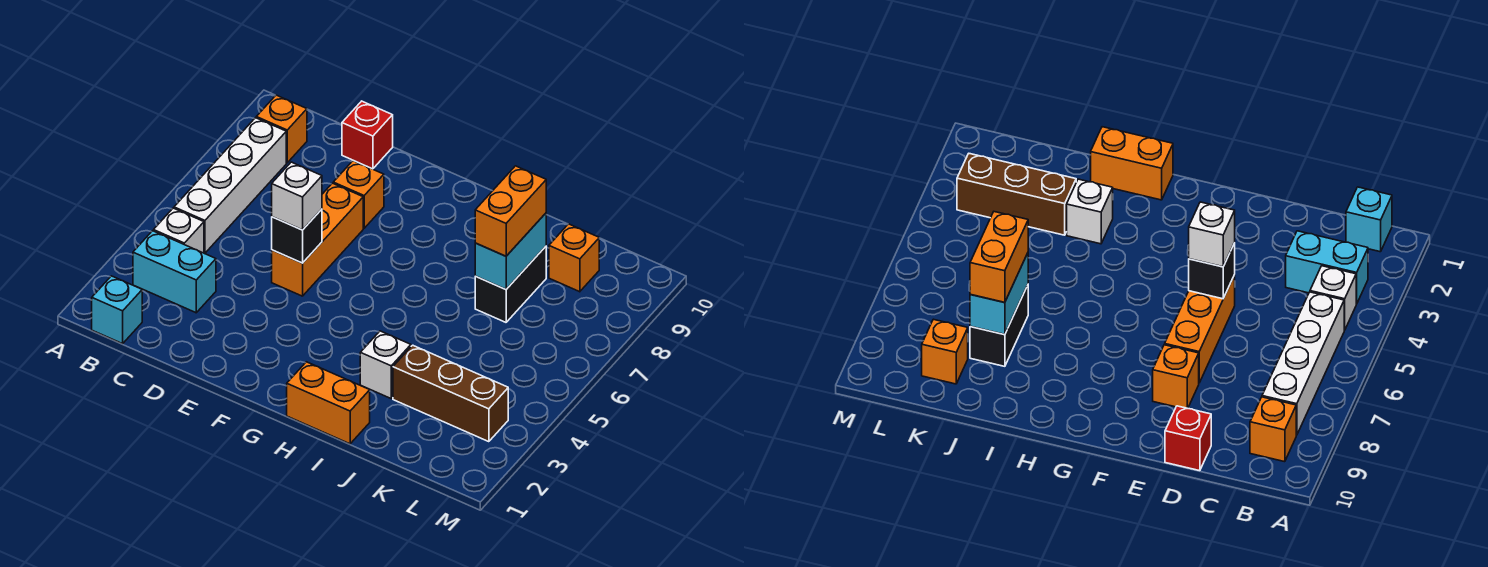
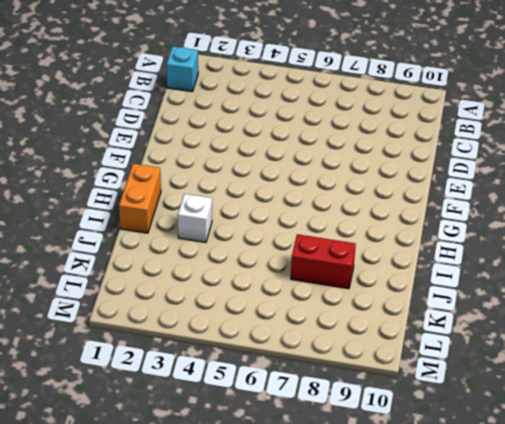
red brick J7:J8 level 1 -> black brick J7:J8 level 1
none -> cyan brick B3:C3 level 1
none -> white brick B4 level 1
none -> white brick B5:B8 level 1

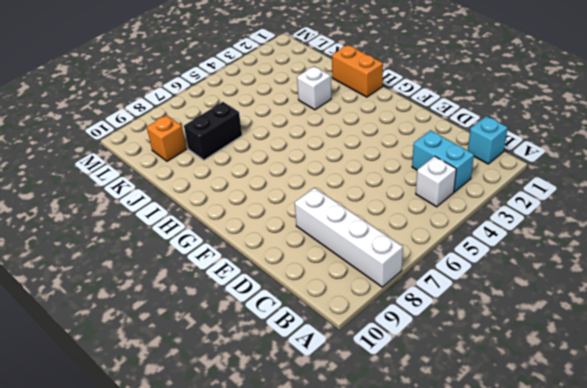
white brick A8:D8 level 1 -> white brick B5:B8 level 1
none -> orange brick B9 level 1
none -> red brick D10 level 1
none -> orange brick E5:E7 level 1

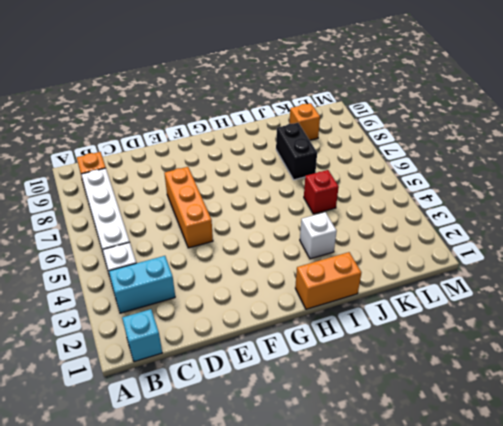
red brick J5 level 1 -> red brick D10 level 1
none -> orange brick E8 level 1
none -> brown brick J3:L3 level 1
none -> black brick E5 level 2

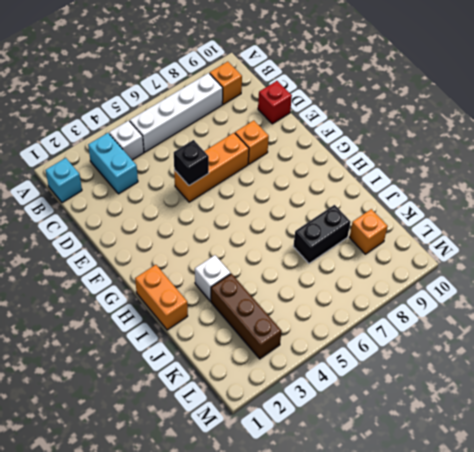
none -> cyan brick J7:J8 level 2
none -> white brick E5 level 3
none -> orange brick J7:J8 level 3

